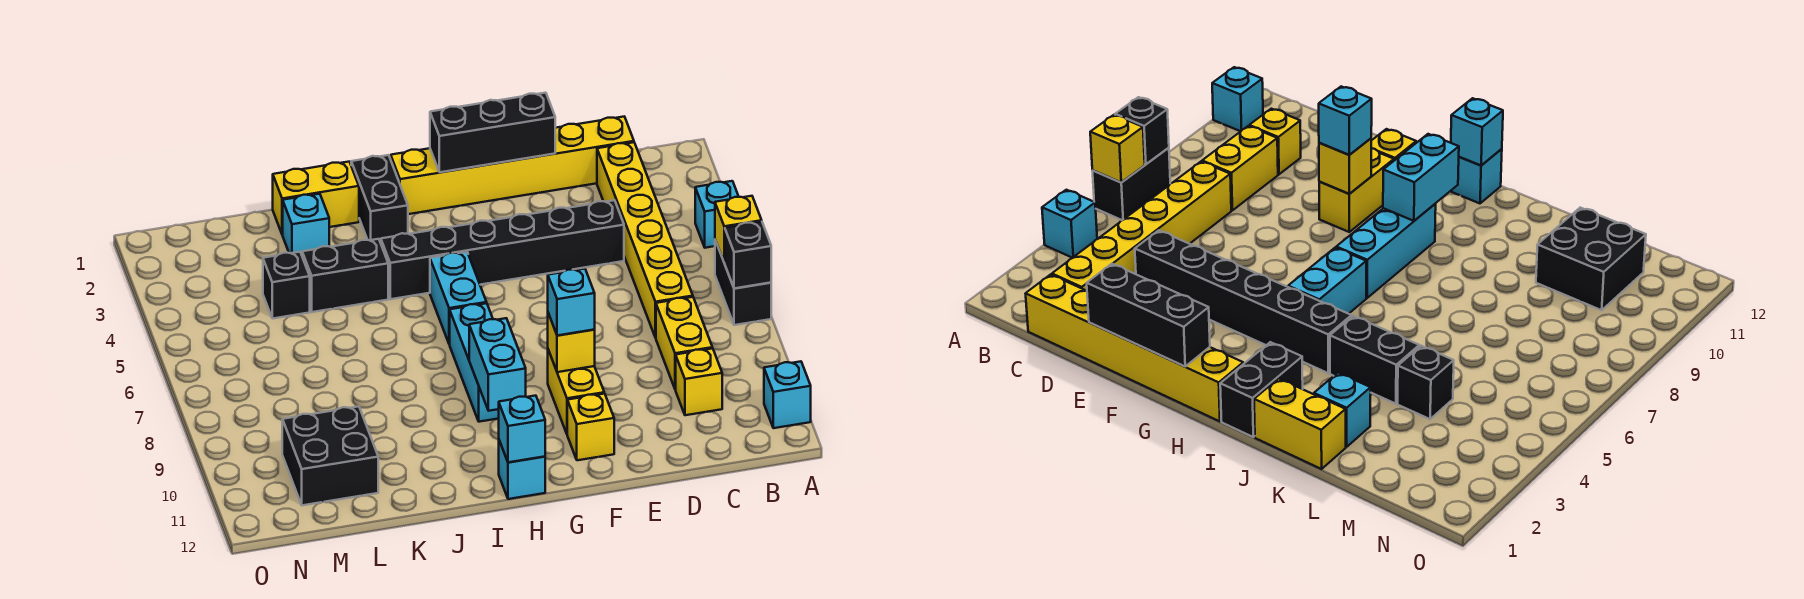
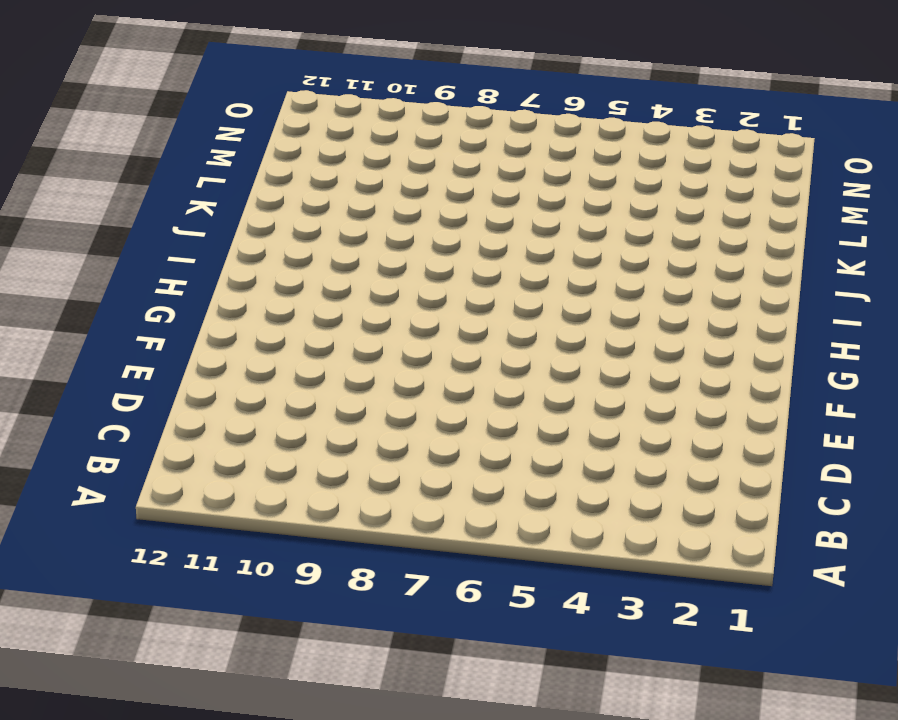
none -> cyan brick A4 level 1
none -> black brick A6:A7 level 1
none -> cyan brick A11 level 1

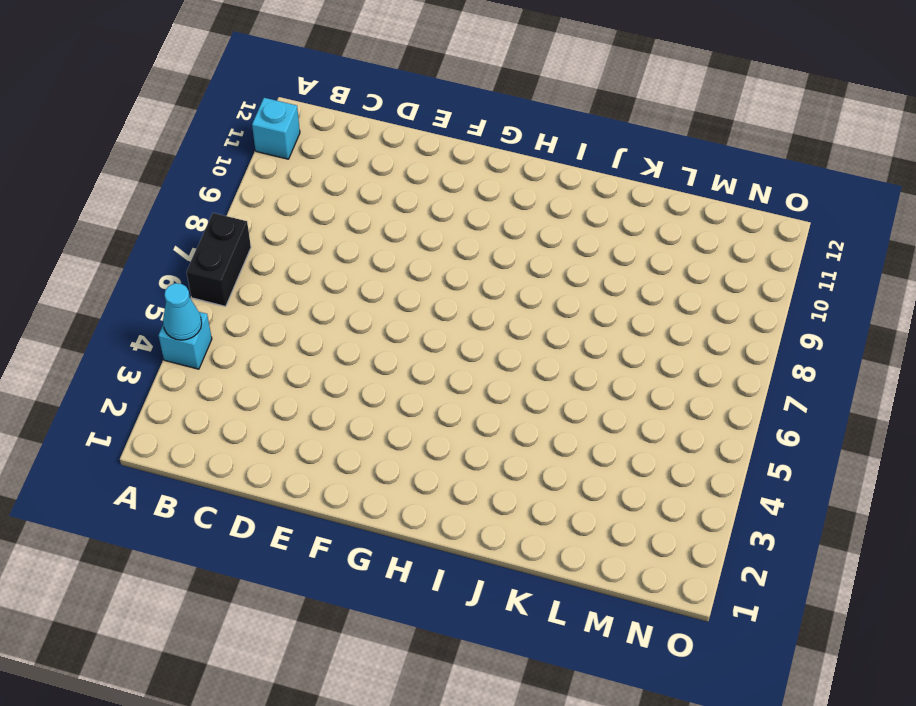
cyan cone A4 level 2 -> none
none -> yellow brick C1:H1 level 1
none -> yellow brick C2:C7 level 1
none -> yellow brick C8:C9 level 1

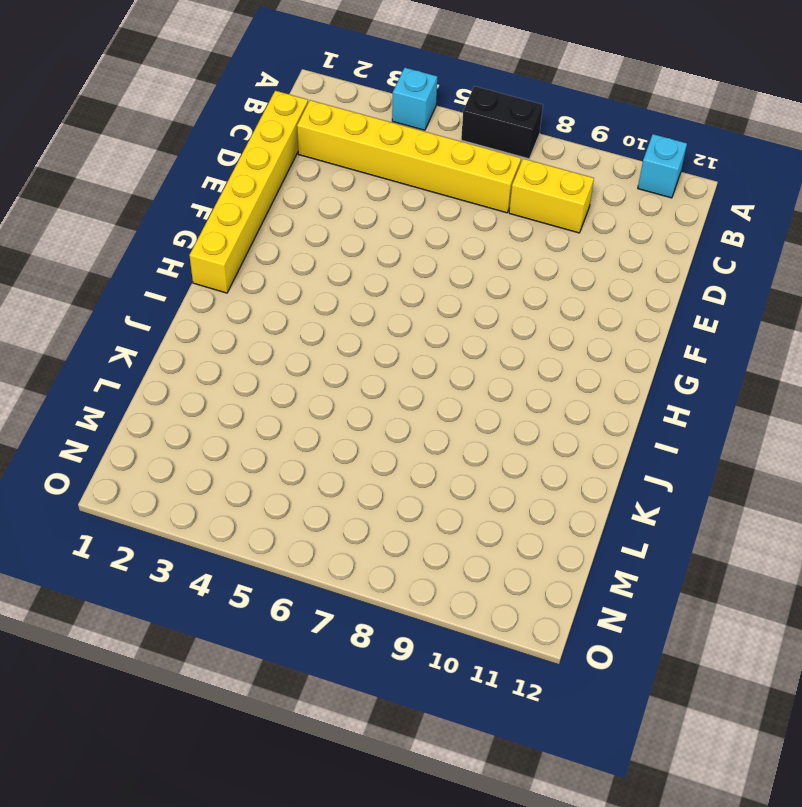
none -> yellow brick C10 level 1
none -> black brick D4:I4 level 1
none -> yellow brick F9:F10 level 1

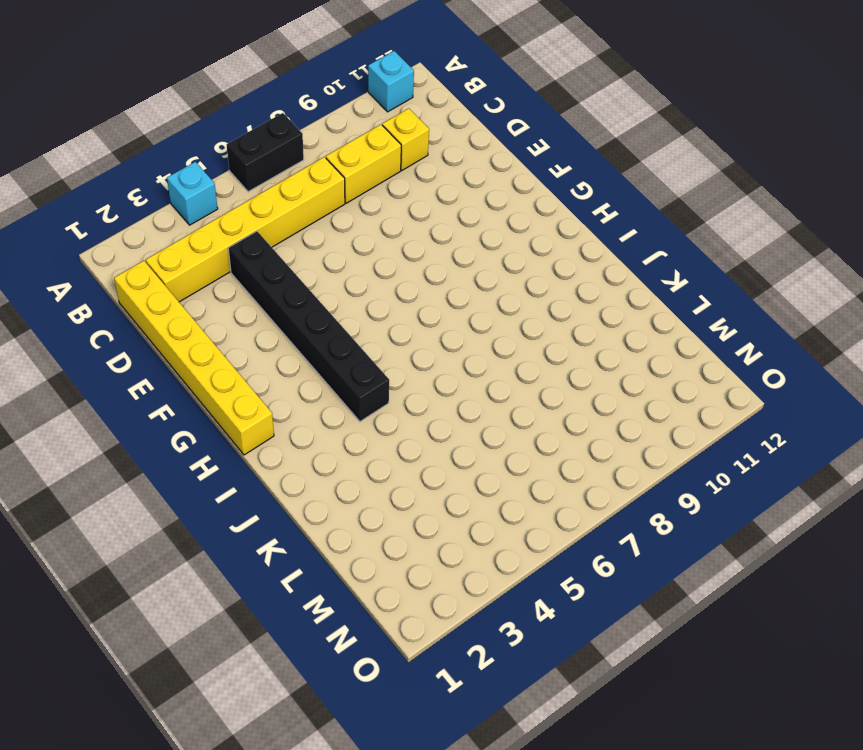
none -> yellow brick F9:F10 level 1
none -> yellow brick F11 level 1
none -> cyan brick H5:H6 level 1

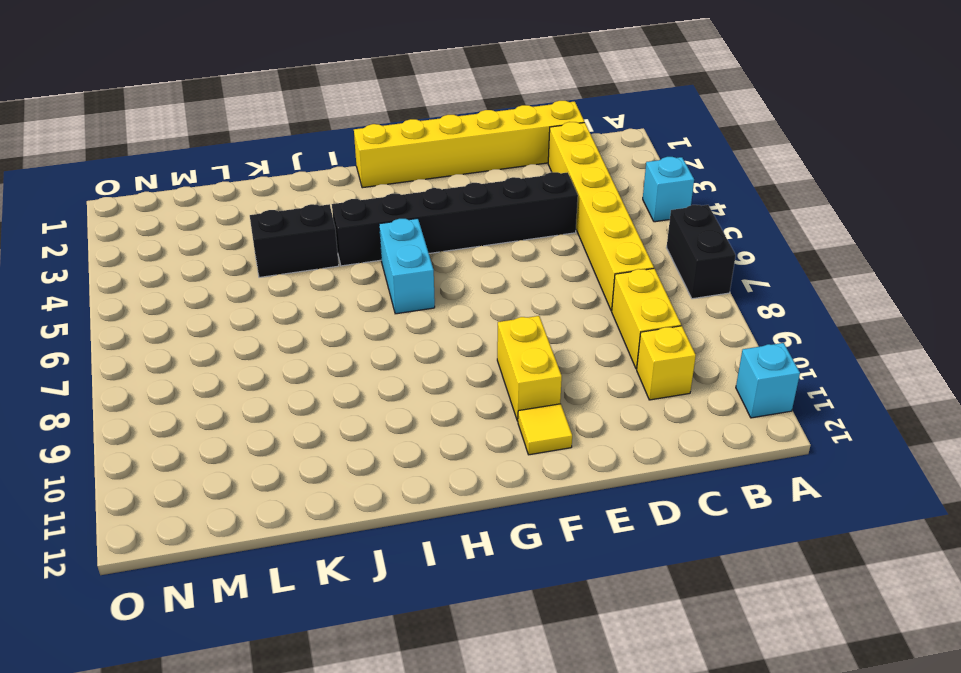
yellow tile F11 level 1 -> yellow brick F11 level 1
none -> cyan brick H7:H9 level 1
none -> cyan brick H12 level 1
none -> black brick I1:I2 level 1

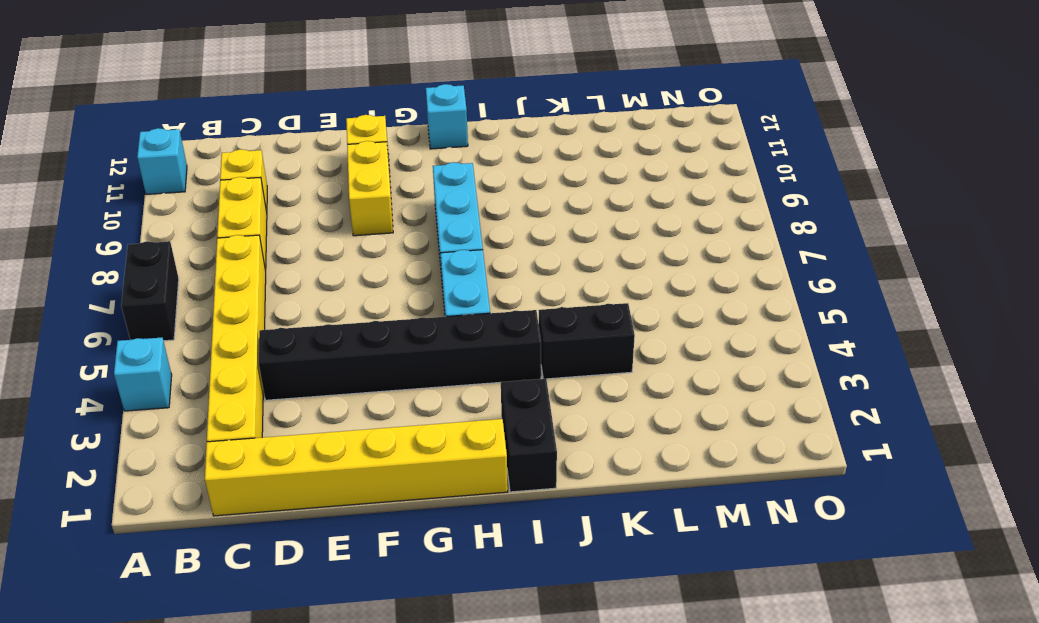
none -> yellow brick J1:K1 level 1
none -> cyan brick K2 level 1
none -> black brick L4 level 1

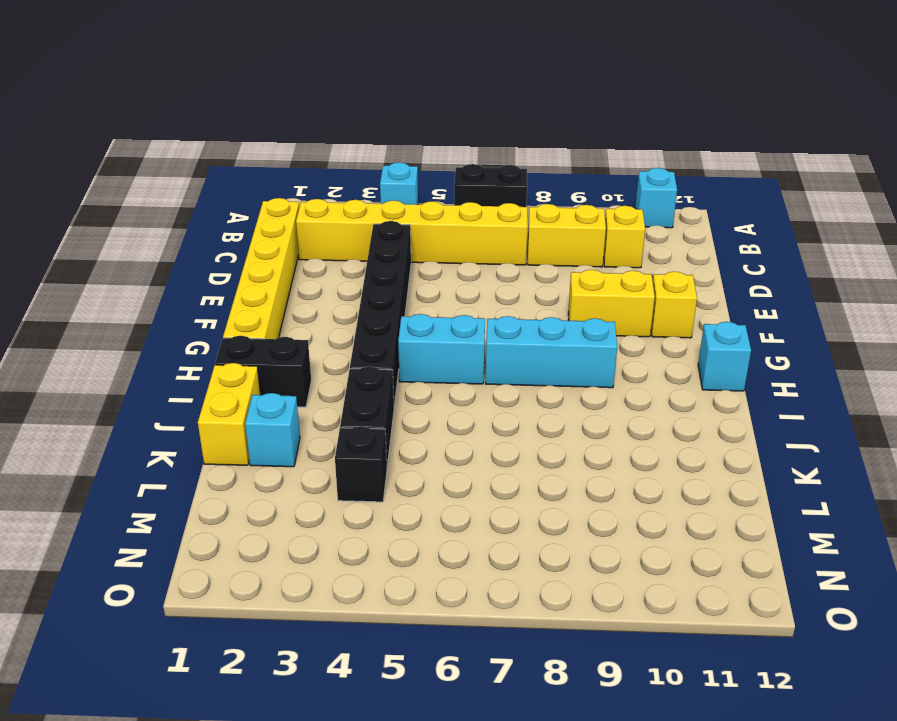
none -> black brick L10:M11 level 1
none -> yellow brick A6 level 2
none -> black brick A7 level 2

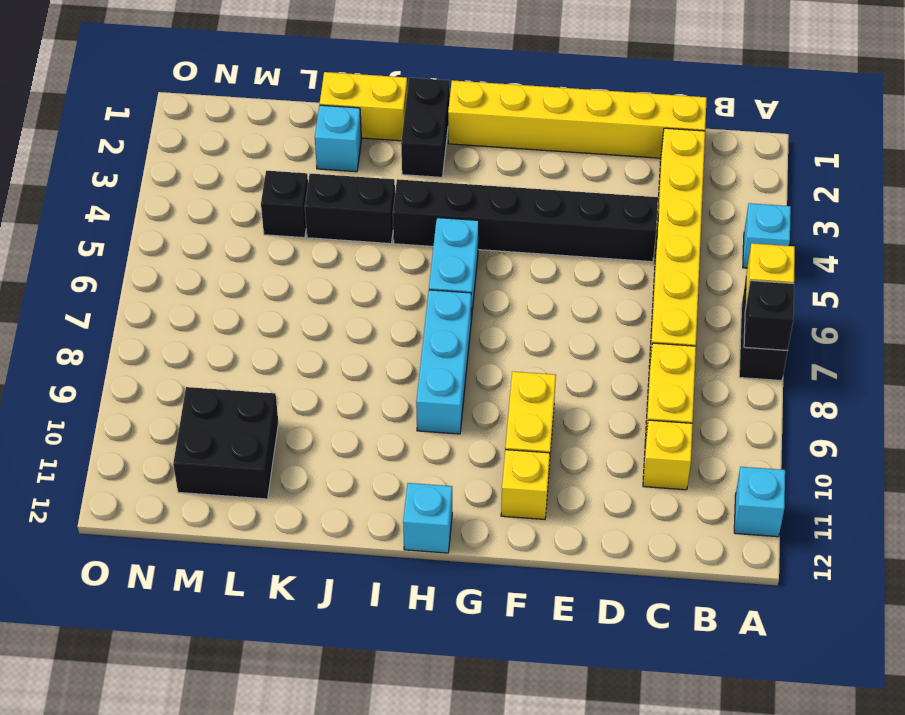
none -> black brick E1:G1 level 2
none -> yellow brick F9 level 2
none -> cyan brick H9:H10 level 2

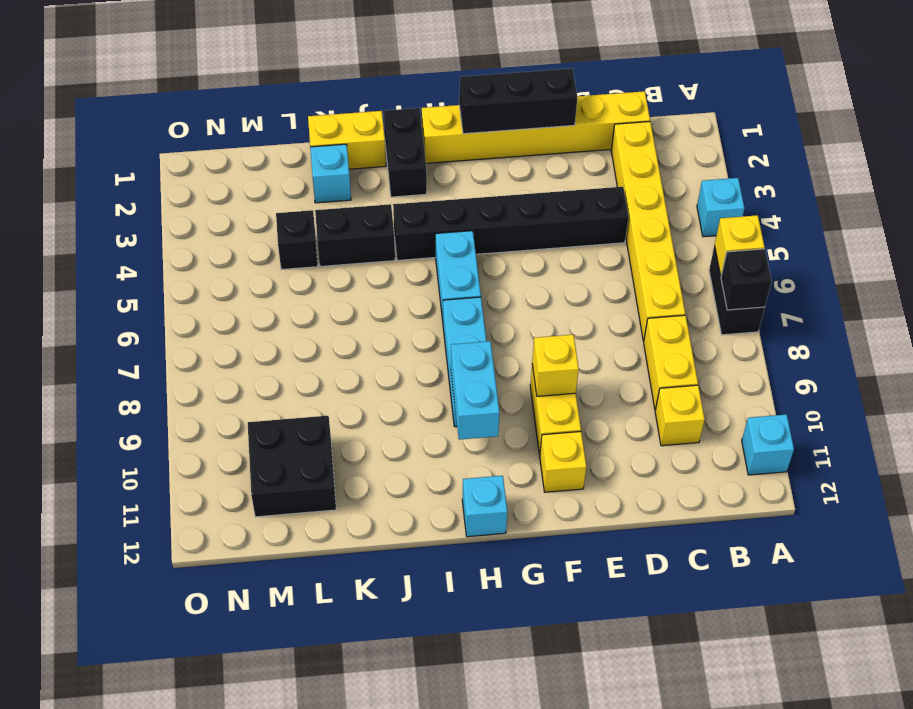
none -> cyan brick H12 level 2
none -> cyan brick F9 level 3

